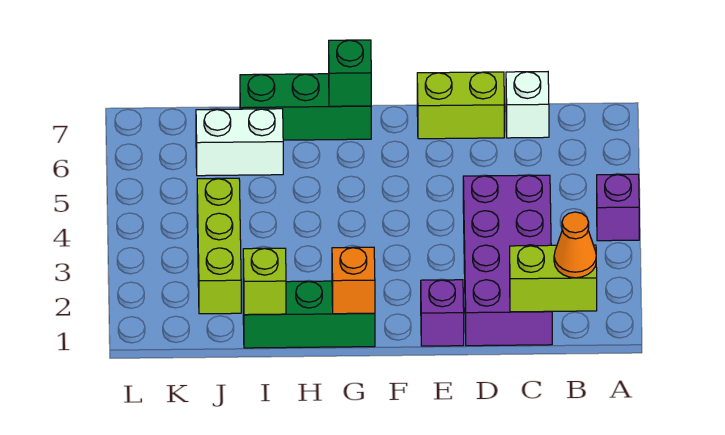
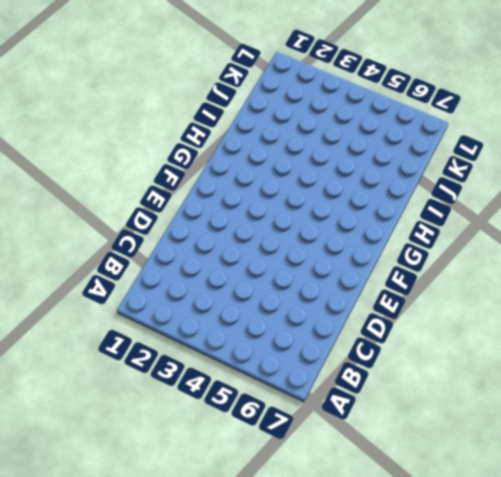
none -> purple brick A4 level 1
none -> purple brick C1:D4 level 1
none -> white brick C7 level 1

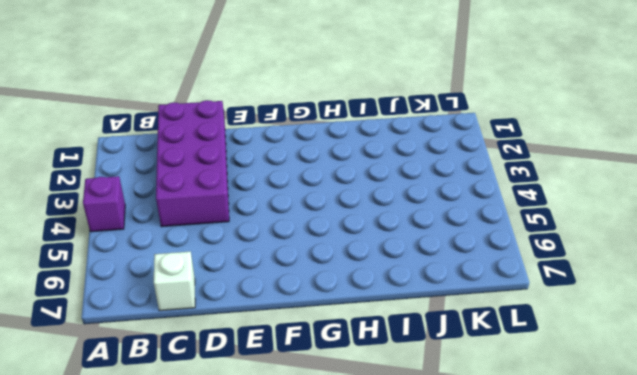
none -> lime brick D7:E7 level 1
none -> purple brick E1 level 1
none -> green brick G1:I1 level 1

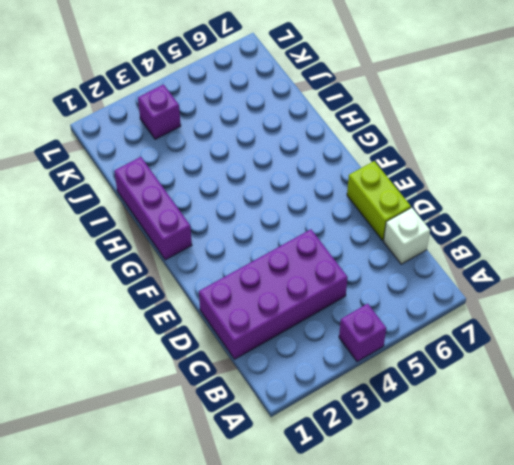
purple brick G1:I1 level 1 -> green brick G1:I1 level 1
purple brick K3 level 1 -> purple brick E1 level 1
none -> green brick G7:I7 level 1
none -> white brick I6:J6 level 1
none -> lime brick J2:J4 level 1

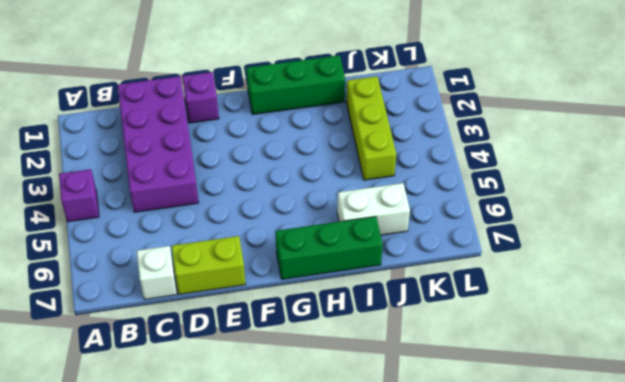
none -> lime brick B1:C1 level 2
none -> orange brick G1 level 2
none -> green brick G7 level 2

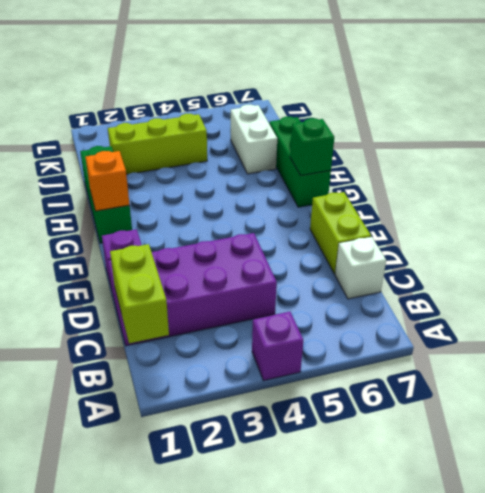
none -> lime brick I1 level 2
none -> orange cone B1 level 3

